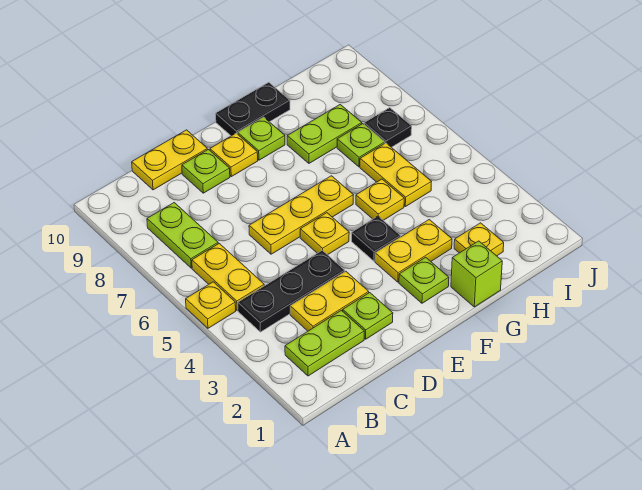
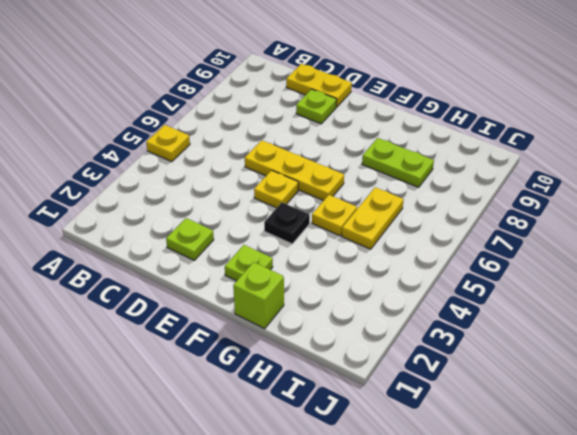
none -> lime plate B2:C2 level 1
none -> black plate B4:D4 level 1
none -> yellow plate B5:B6 level 1

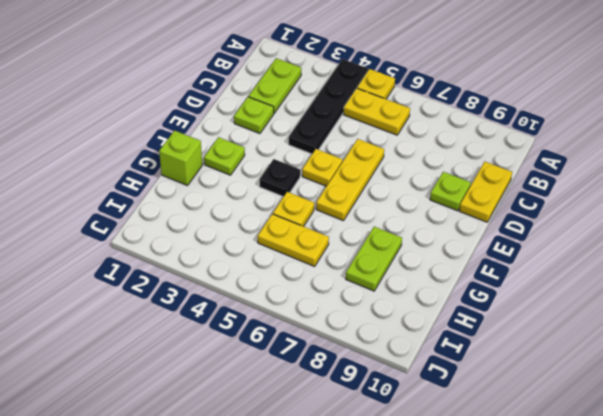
black plate A4:D4 level 1 -> black plate B4:D4 level 1
none -> lime plate B7:B8 level 1
none -> yellow plate C3:D3 level 1
none -> yellow plate E9 level 1

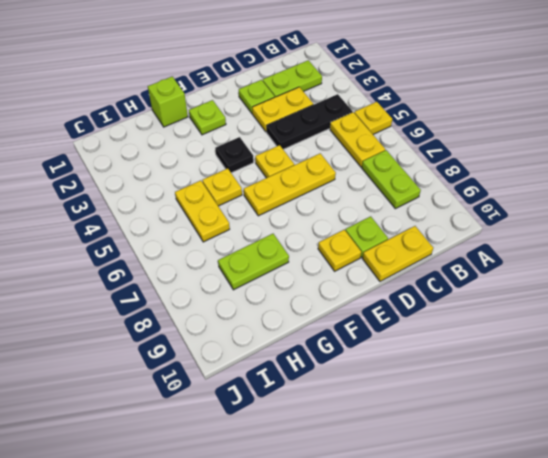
none -> yellow plate F3:G3 level 1
none -> lime plate F9 level 1
none -> black plate F10:G10 level 1

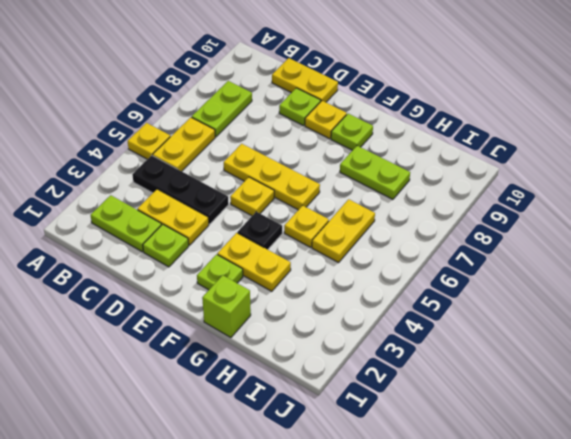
none -> black plate F10:G10 level 1
none -> yellow plate H2 level 1
none -> lime plate H7 level 1

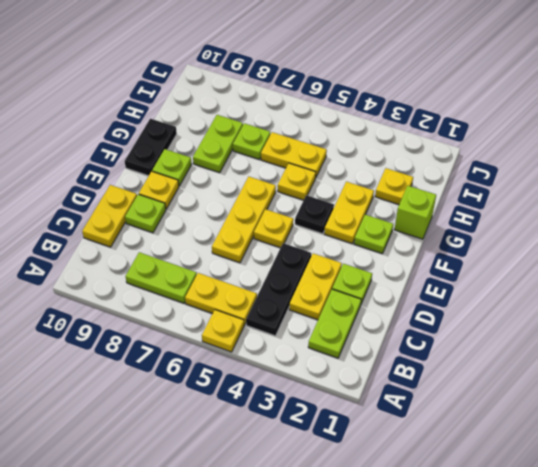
none -> black plate I7 level 1

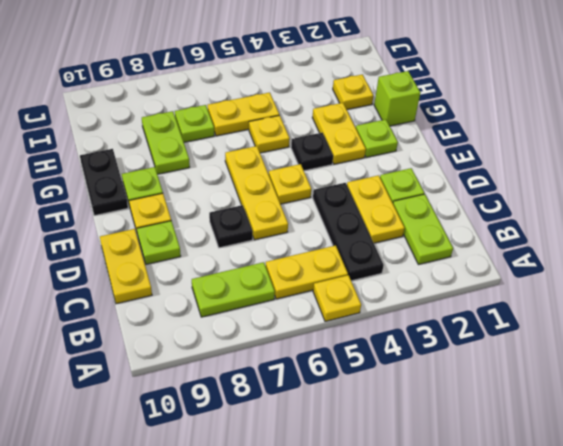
black plate D7 level 1 -> black plate I7 level 1

